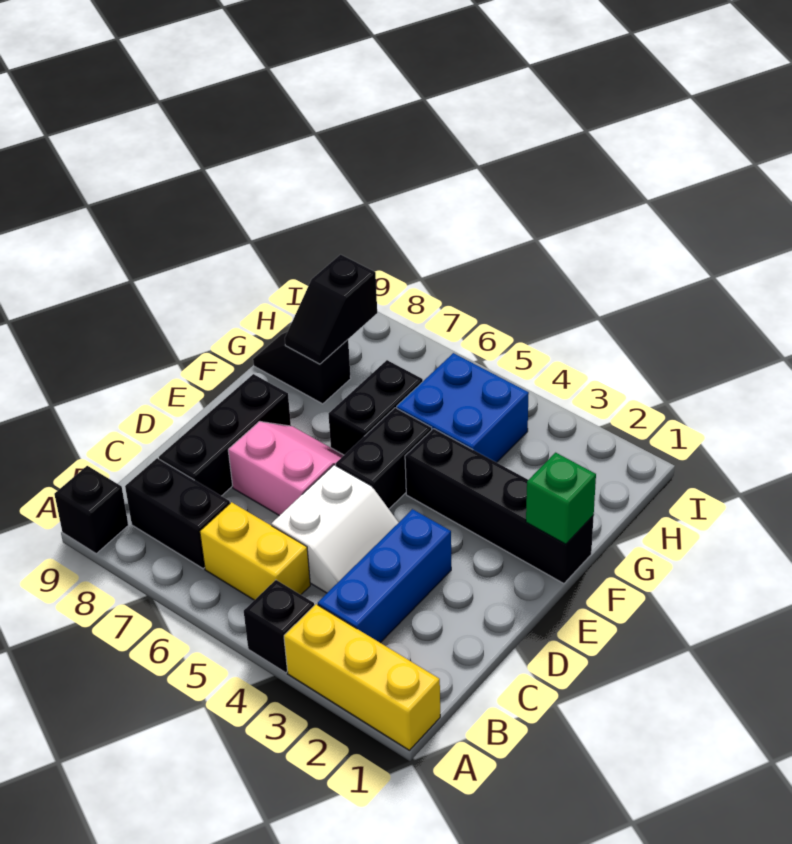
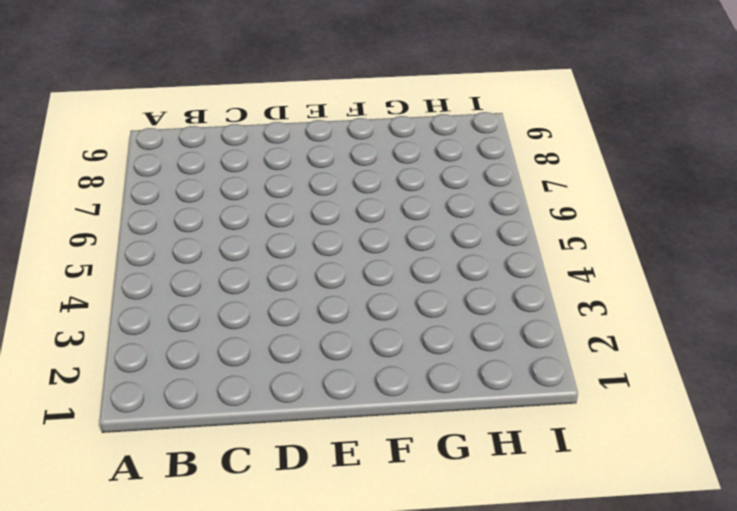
none -> yellow brick A1:A3 level 1
none -> black brick A4 level 1
none -> black brick A9 level 1

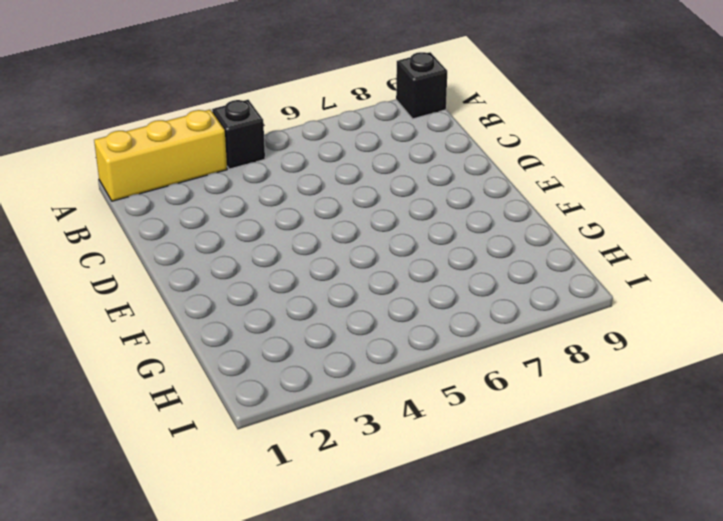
none -> blue brick B3:D3 level 1
none -> yellow brick B5:B6 level 1
none -> black brick B7:B8 level 1

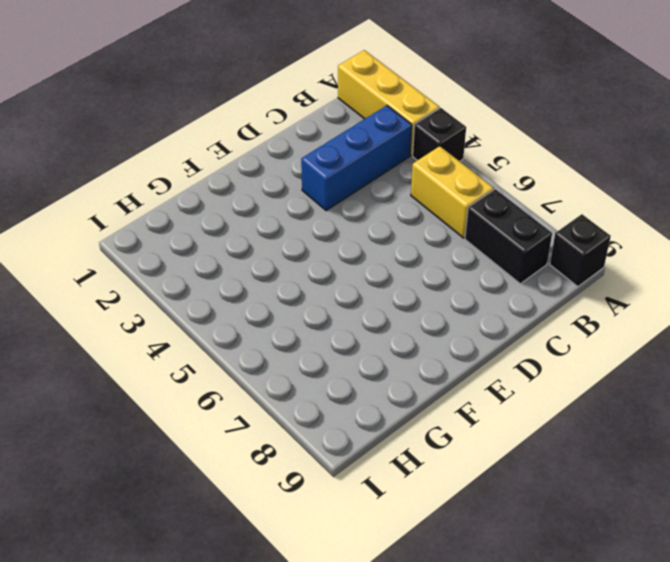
none -> white slope C4:D5 level 1 top 5
none -> black brick C8:E8 level 1
none -> pink slope D6:E7 level 1 top D

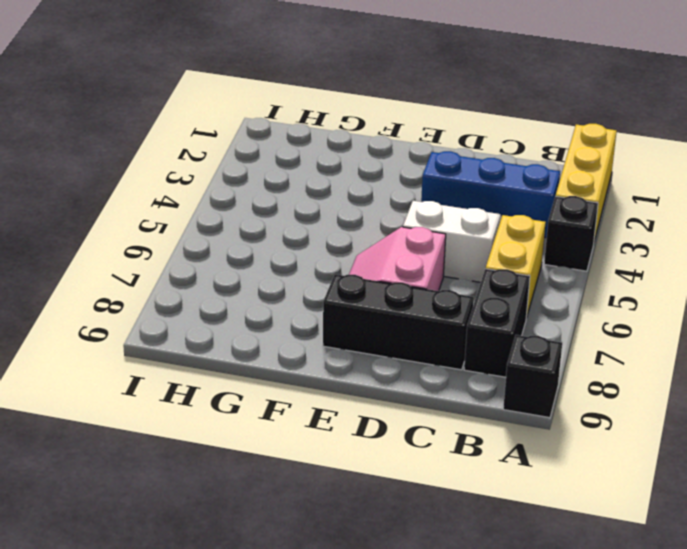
none -> black brick E5:F5 level 1
none -> black brick F1:F4 level 1
none -> black brick F6:G6 level 1

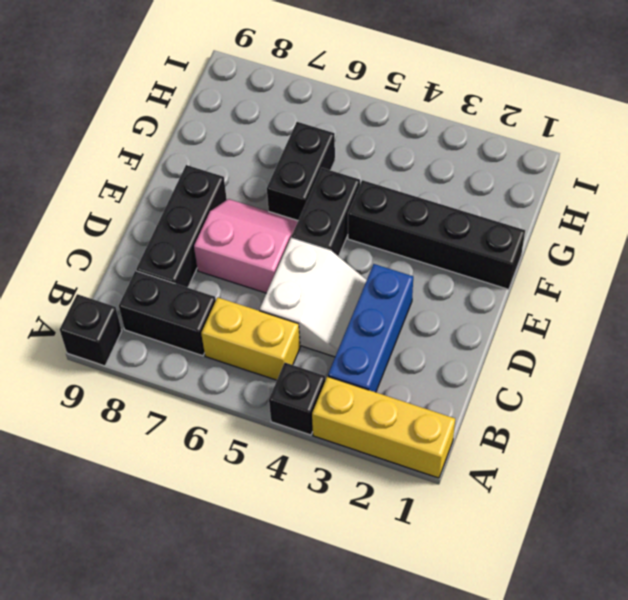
none -> blue brick G4:H5 level 1
none -> black slope G8:G9 level 1 top 8
none -> green brick F1 level 2

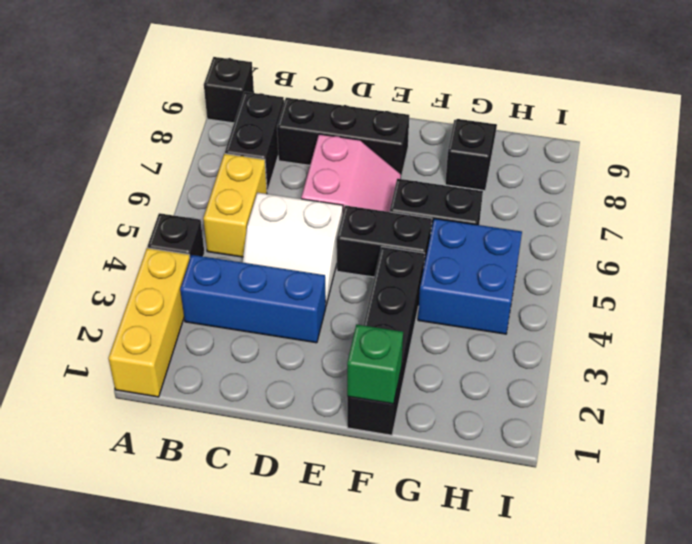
none -> black slope G8:H8 level 2 top H

